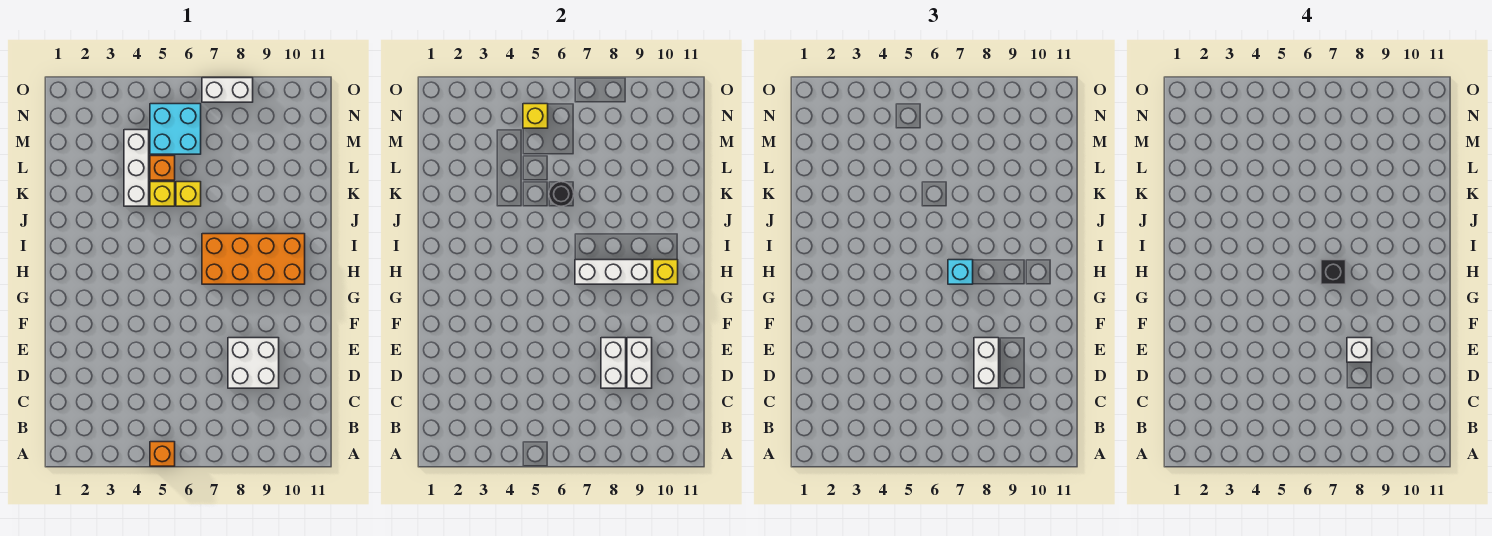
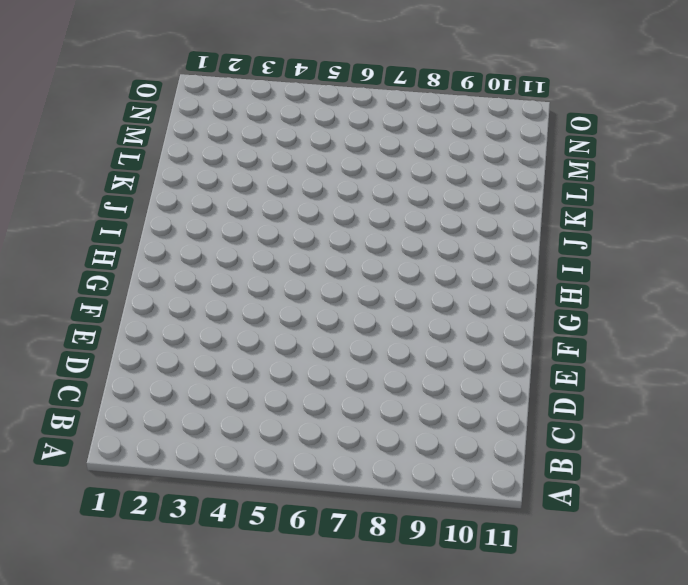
none -> orange brick A5 level 1
none -> white brick D8:E9 level 1
none -> orange brick H7:I10 level 1

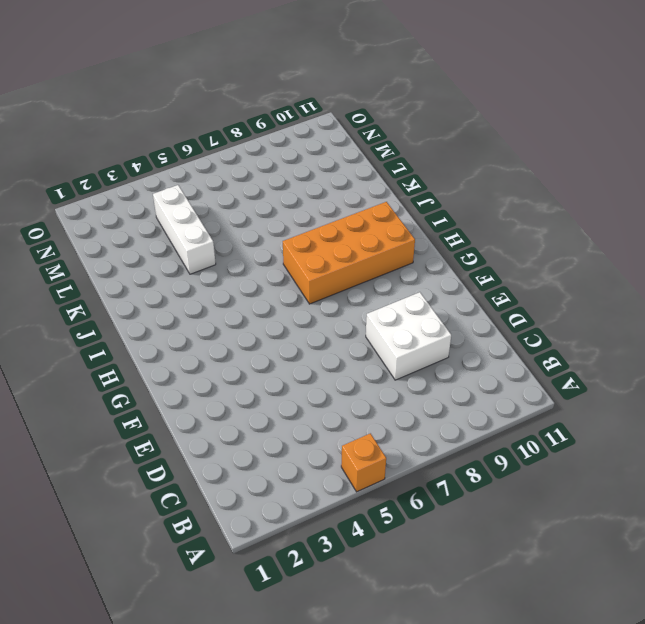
none -> yellow brick K5 level 1
none -> yellow brick K6 level 1
none -> orange brick L5 level 1

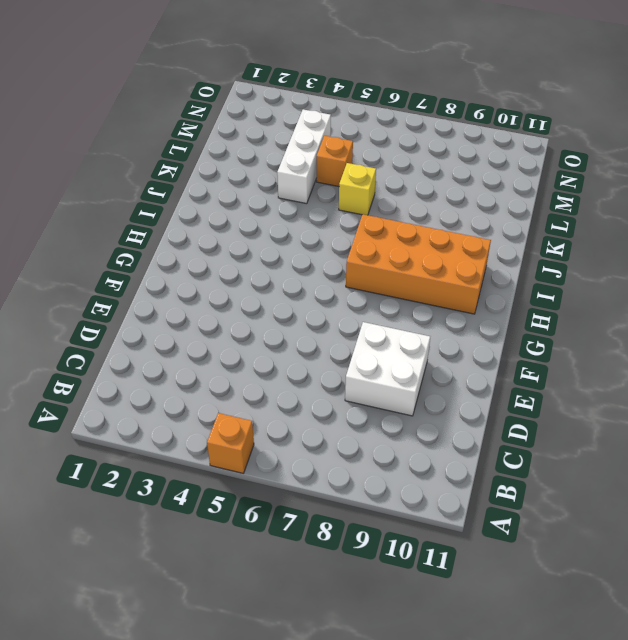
none -> yellow brick K5 level 1
none -> cyan brick M5:N6 level 1
none -> white brick O7:O8 level 1

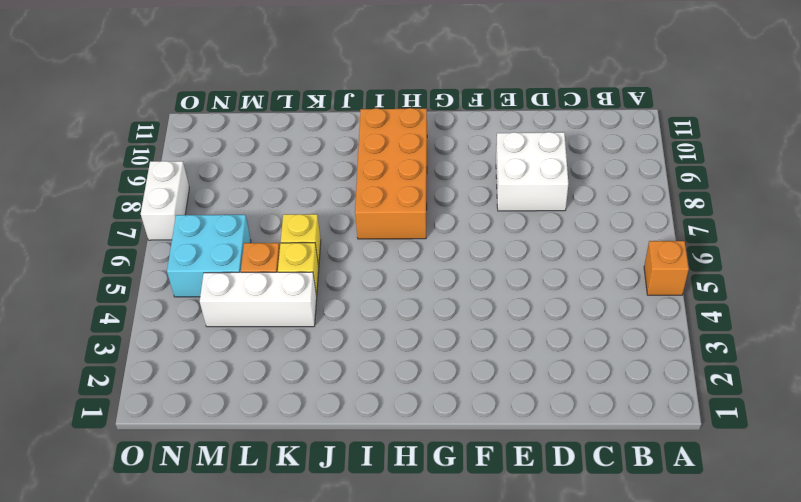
none -> white brick D8:E8 level 2
none -> white brick D9:E9 level 2
none -> white brick H7:H9 level 2

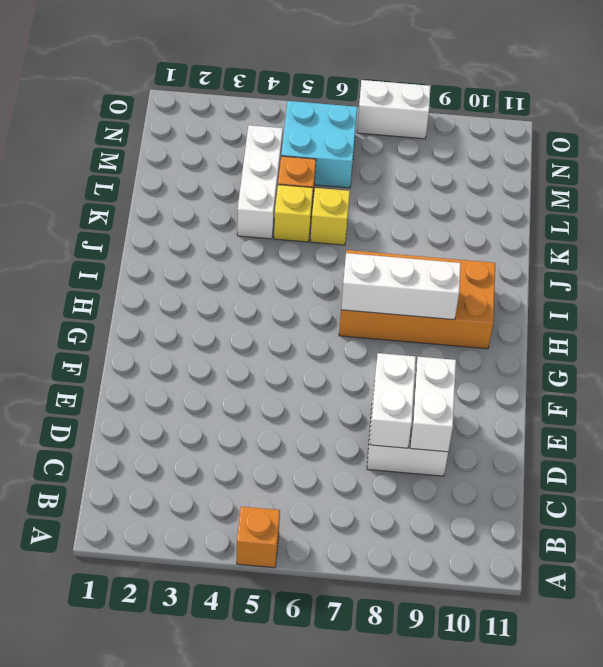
none -> yellow brick H10 level 2
none -> black round brick K6 level 2
none -> yellow brick N5 level 2

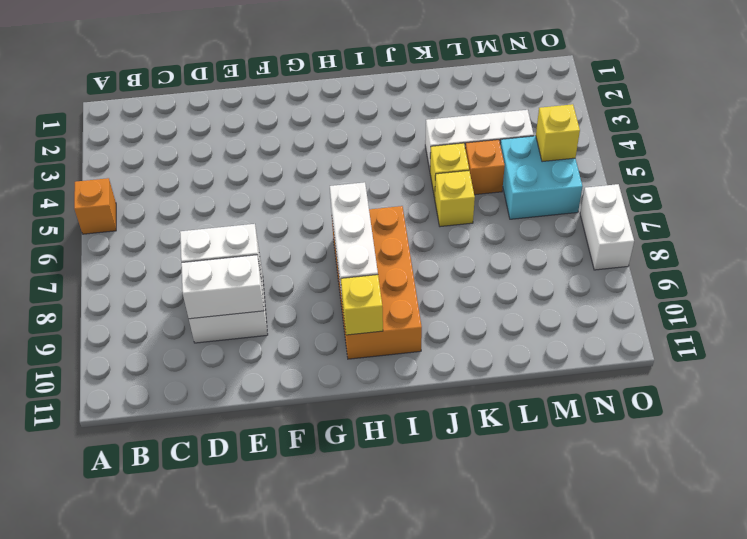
none -> black round brick K6 level 2
none -> white brick D8:E8 level 3
none -> cyan brick H7 level 3

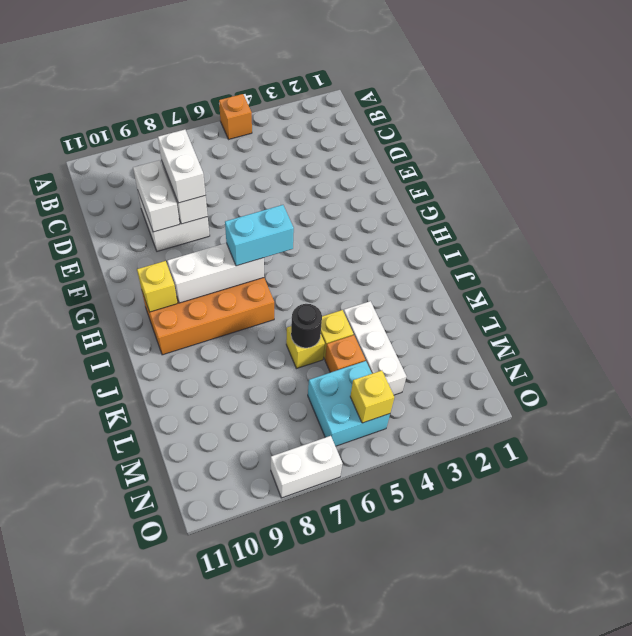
cyan brick H6:H7 level 3 -> cyan brick H7 level 3
none -> white brick E8 level 4
none -> black brick H7 level 4

